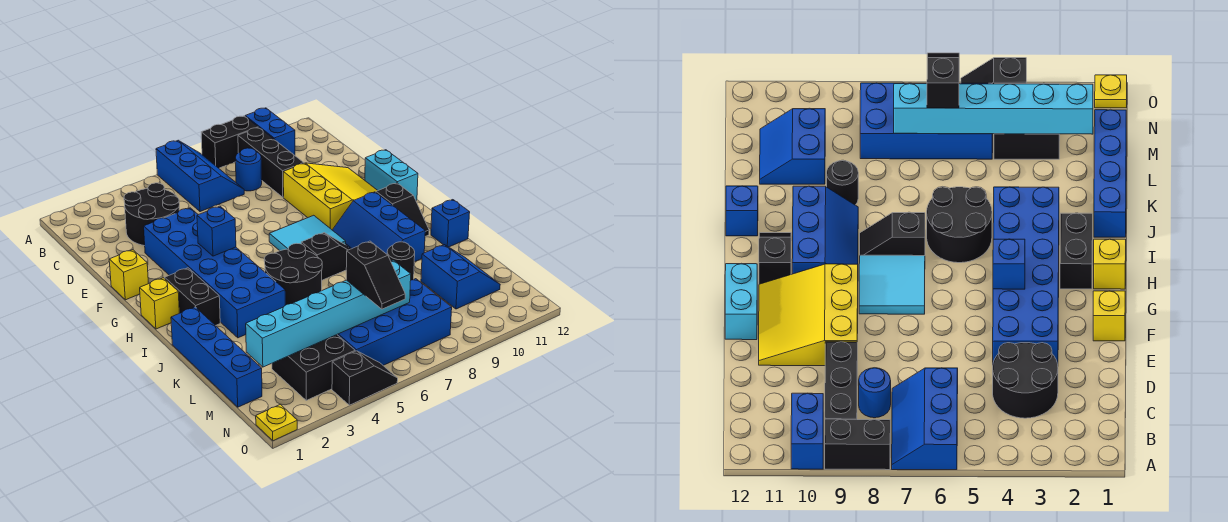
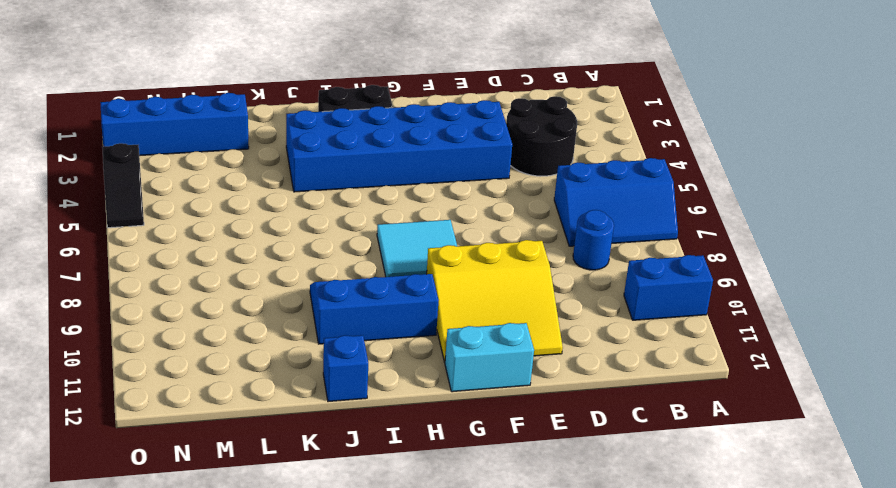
blue brick L2:O2 level 1 -> blue brick J1:M1 level 1
none -> black brick A8:A9 level 1
none -> black brick B9:D9 level 1
none -> yellow brick F1 level 1

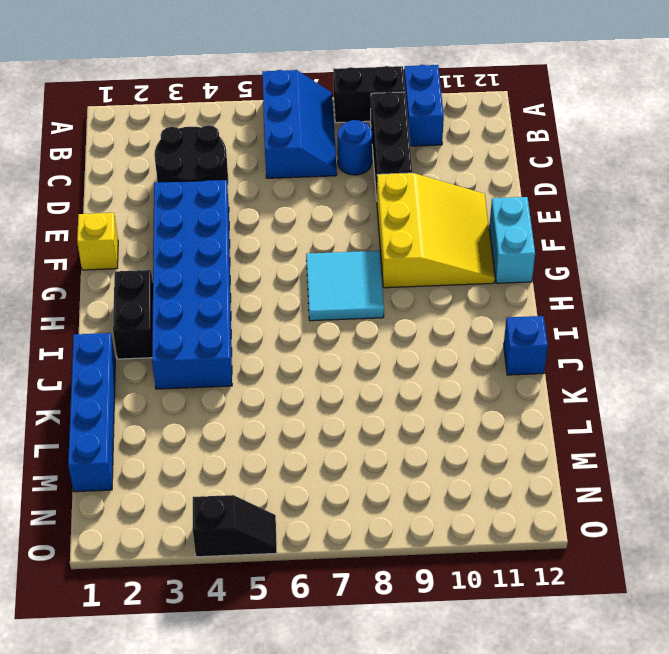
none -> yellow brick H1 level 1
none -> blue slope H9:J10 level 1 top 10
none -> black slope H11:I11 level 1 top H

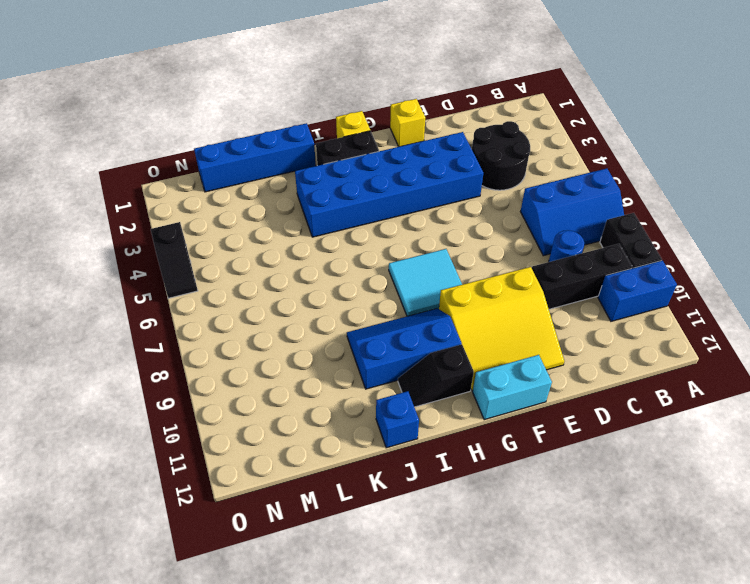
none -> black round brick I5:J6 level 1
none -> black slope I7:I8 level 1 top 7
none -> black round brick K9 level 1

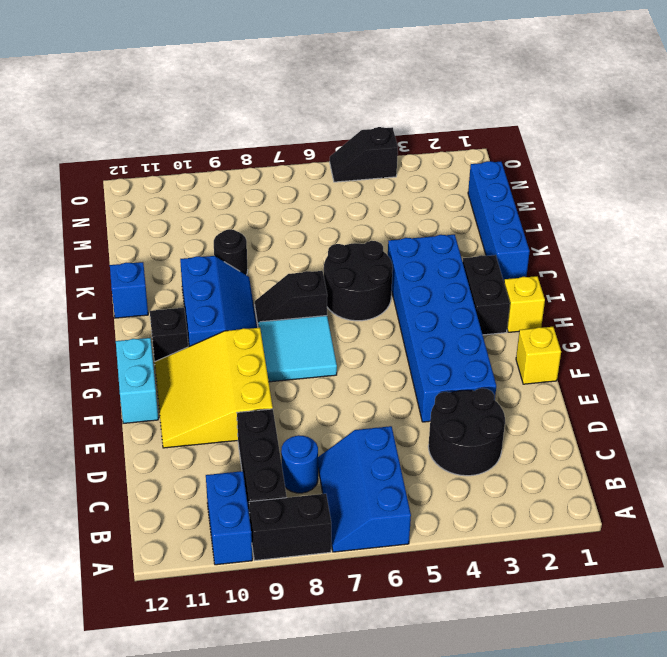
none -> blue slope L10:M11 level 1 top 10
none -> black brick M3:N4 level 1
none -> blue brick M5:N8 level 1

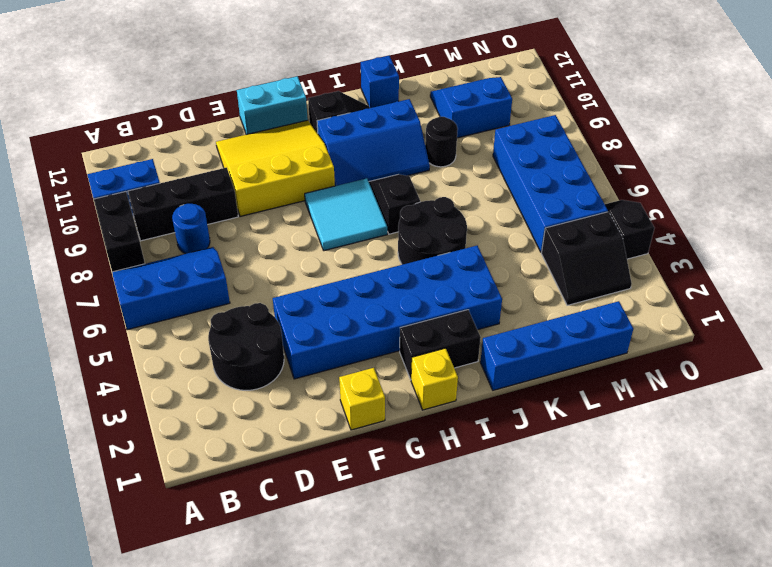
black slope M3:N4 level 1 top 4 -> black brick M3:N4 level 1
none -> yellow plate O1 level 1
none -> blue brick G4 level 2
none -> cyan brick M2:M7 level 2

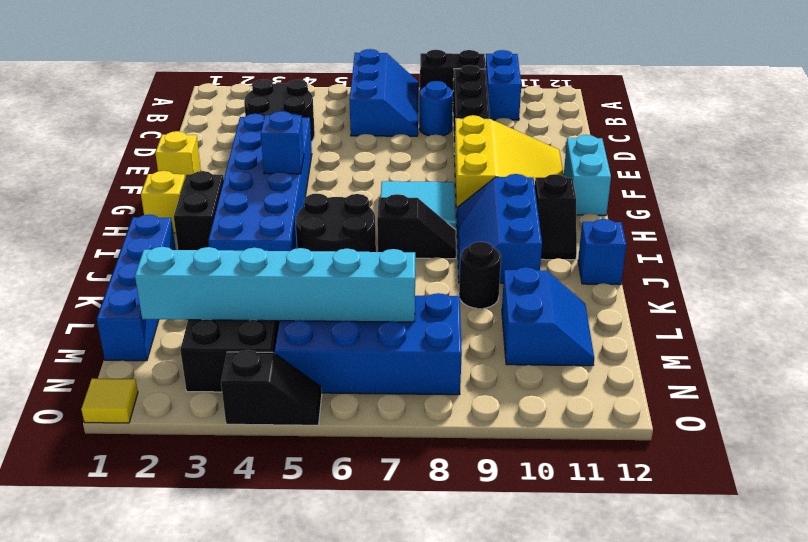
yellow tile O1 level 1 -> yellow plate O1 level 1
none -> black slope M6:N6 level 3 top M

